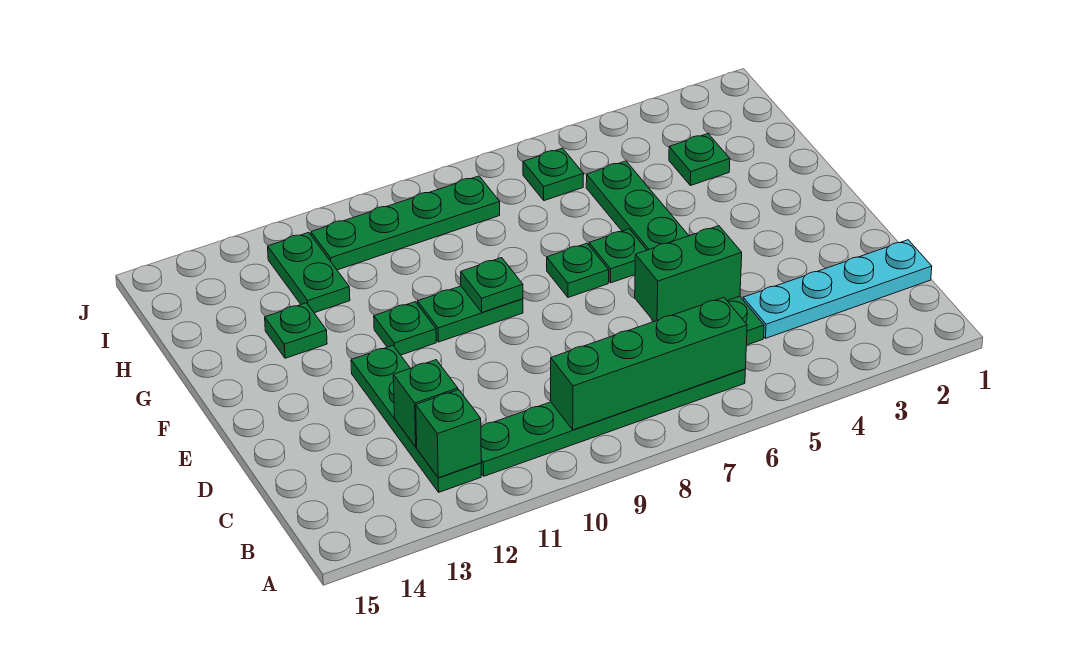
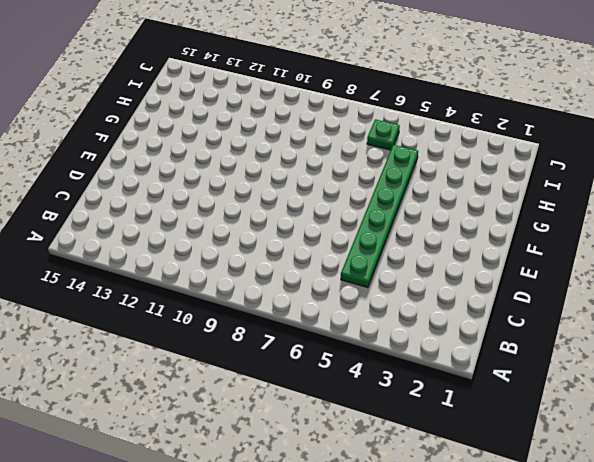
none -> green plate B6:B11 level 1
none -> green plate B12:E12 level 1
none -> cyan plate C1:C4 level 1

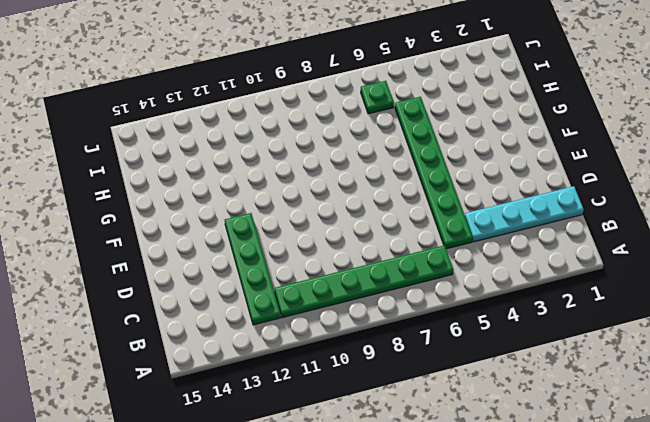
none -> green plate F6 level 1
none -> green plate F7 level 1
none -> green plate F9:F10 level 1

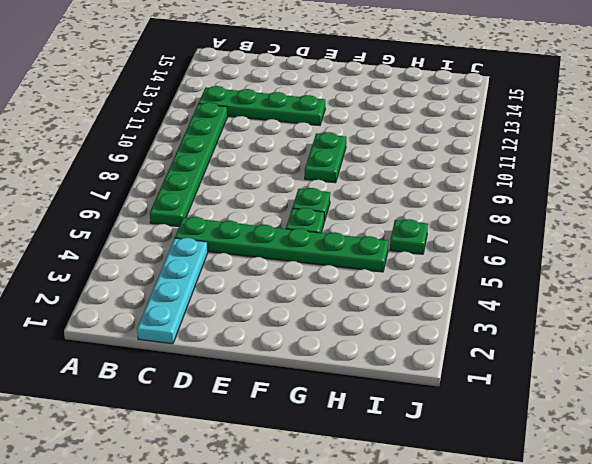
none -> green plate F11 level 1
none -> green plate G13 level 1
none -> green plate H3 level 1

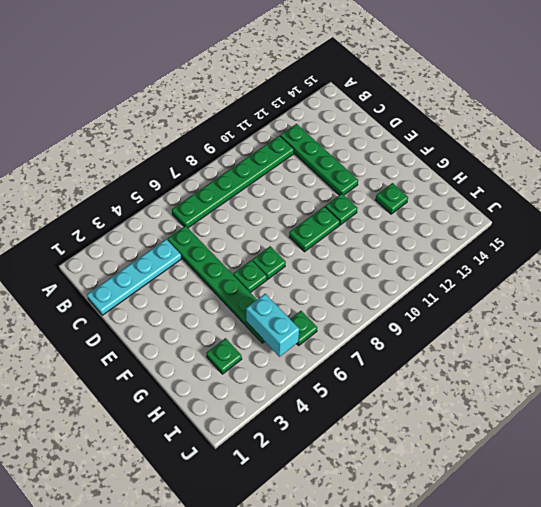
cyan brick H5:I5 level 2 -> none
none -> green plate H12:I12 level 1
none -> green plate I8:I11 level 1
none -> green brick B6:B9 level 2

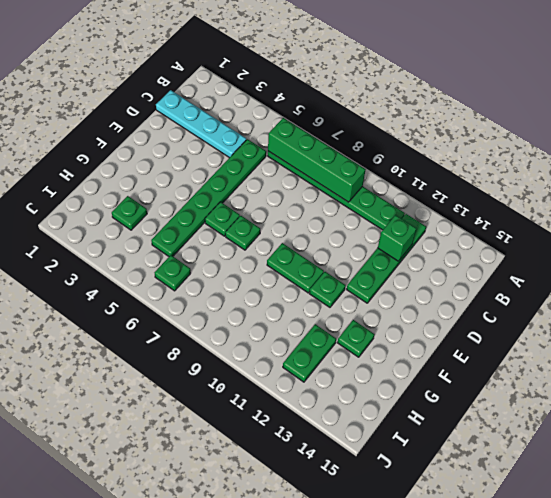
none -> green plate I8:I11 level 1
none -> green brick B12 level 2
none -> green brick D5:D6 level 2

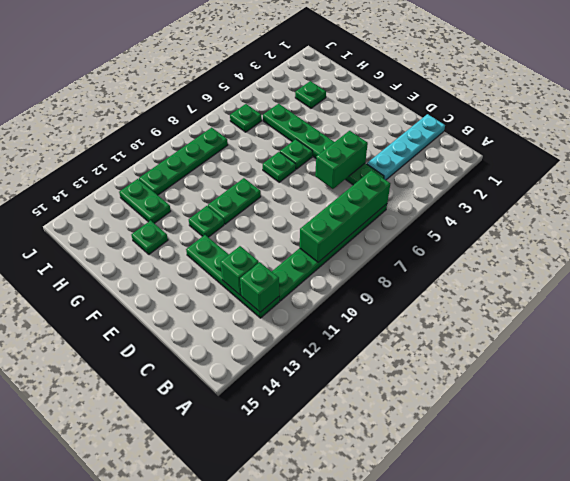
none -> green plate F9 level 2

